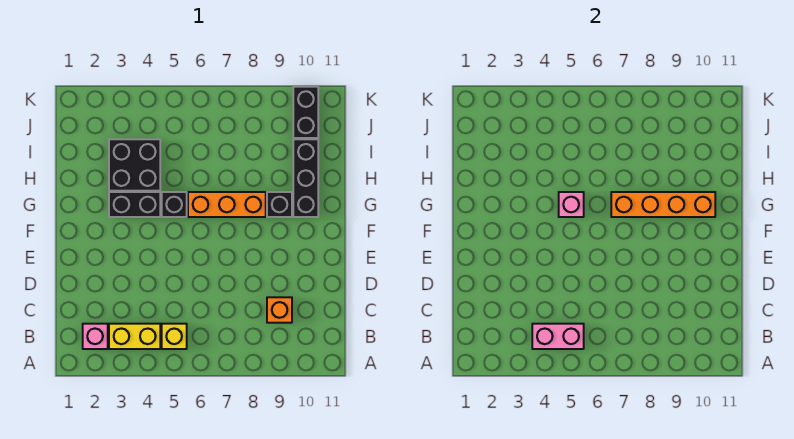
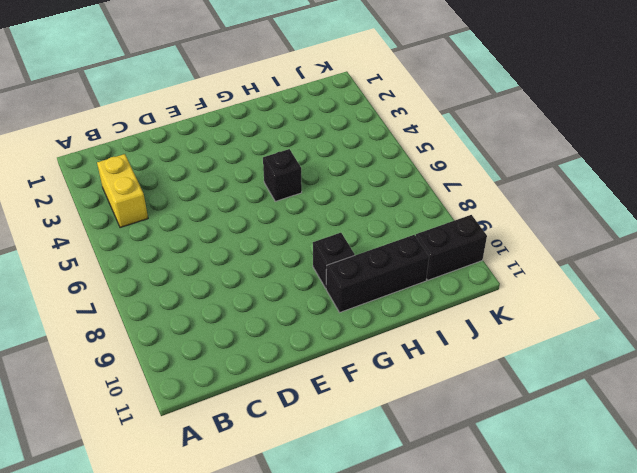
none -> pink brick B2 level 1
none -> yellow brick B5 level 1
none -> orange brick C9 level 1

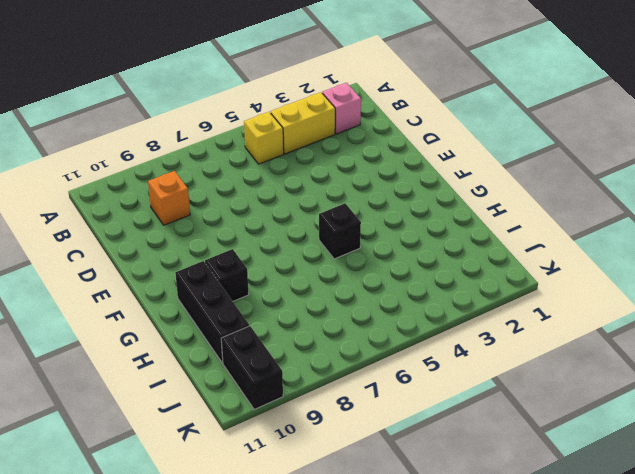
none -> black brick G3:G4 level 1
none -> orange brick G6:G8 level 1
none -> black brick H3:I4 level 1

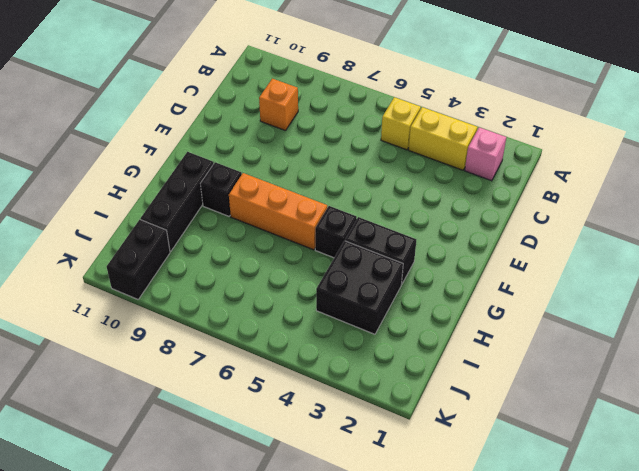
none -> pink brick B4:B5 level 2
none -> pink brick G5 level 2
none -> orange brick G7:G10 level 2

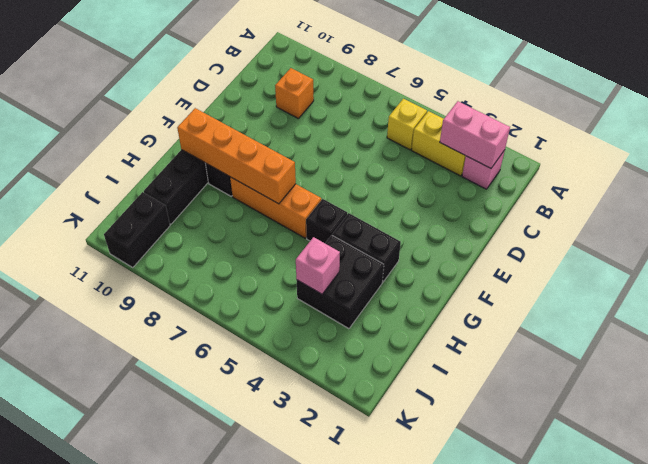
pink brick B2:B3 level 2 -> pink brick B4:B5 level 2
pink brick I4 level 2 -> pink brick G5 level 2

